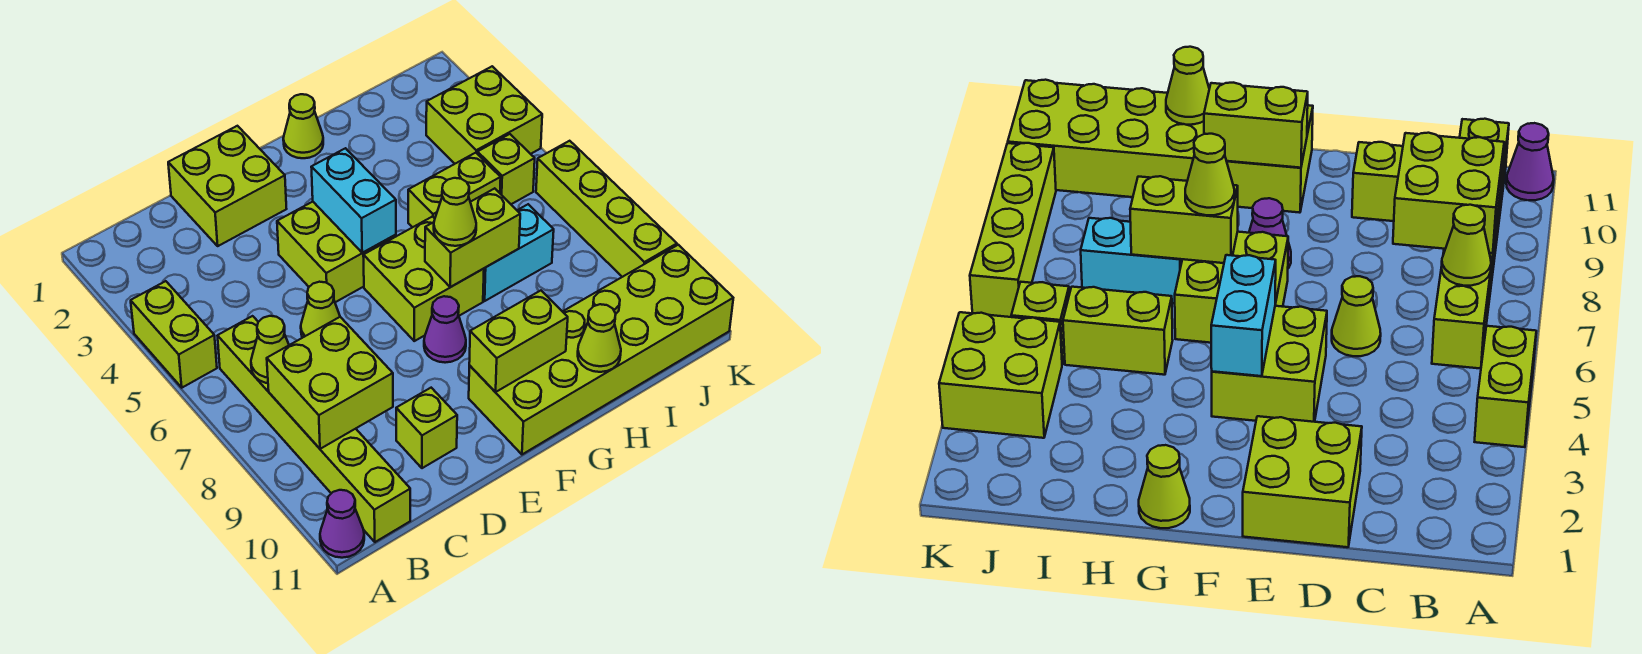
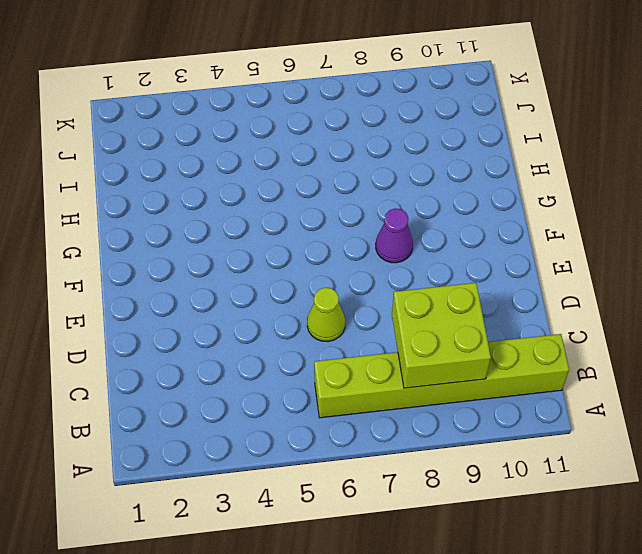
none -> lime brick A4:A5 level 1
none -> purple cone A11 level 1
none -> lime brick D1:E2 level 1

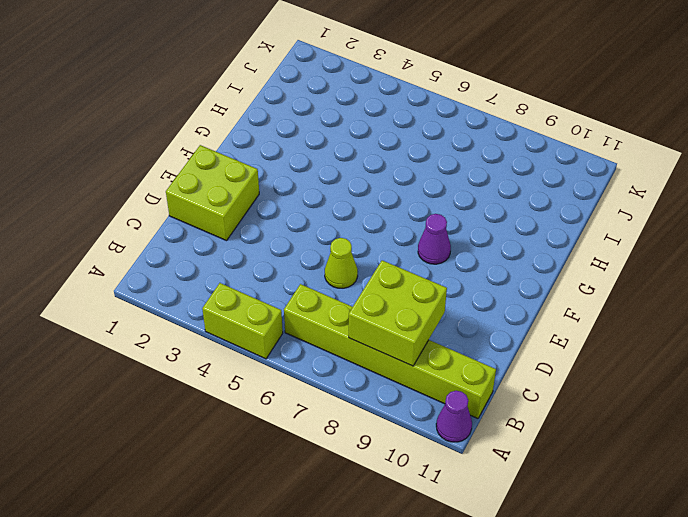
none -> lime brick D10 level 1
none -> lime brick E4:F5 level 1
none -> lime brick F6:G7 level 1

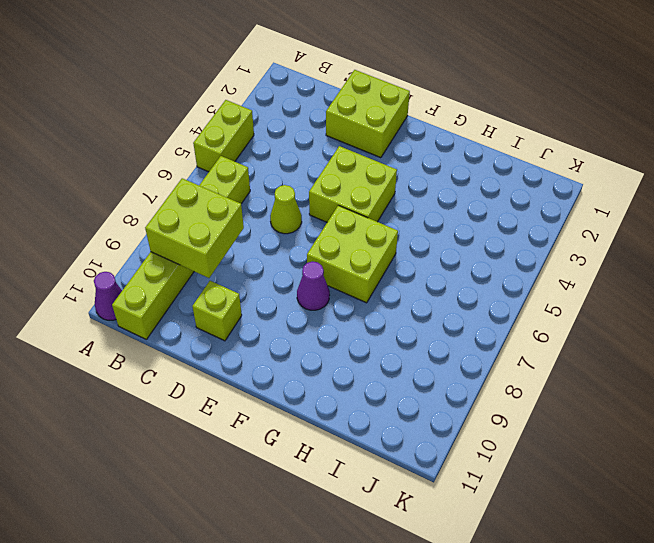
none -> lime brick F10:K11 level 1
none -> lime cone G1 level 1
none -> lime brick H5:I5 level 1

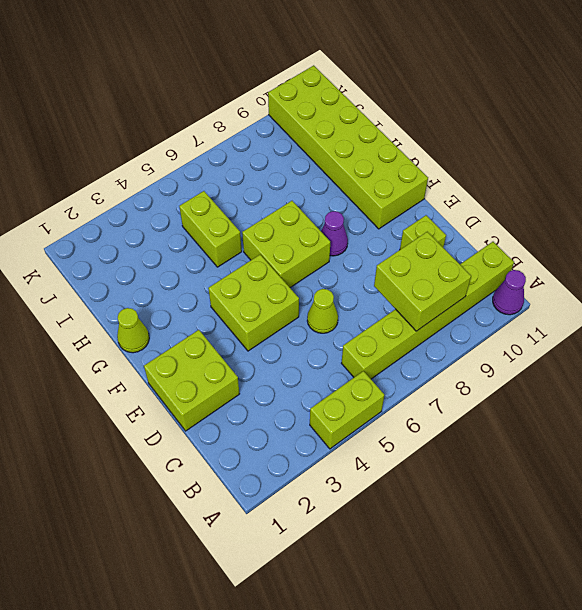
none -> cyan brick H7:I7 level 1
none -> lime brick J3:K4 level 1
none -> lime brick J5 level 1

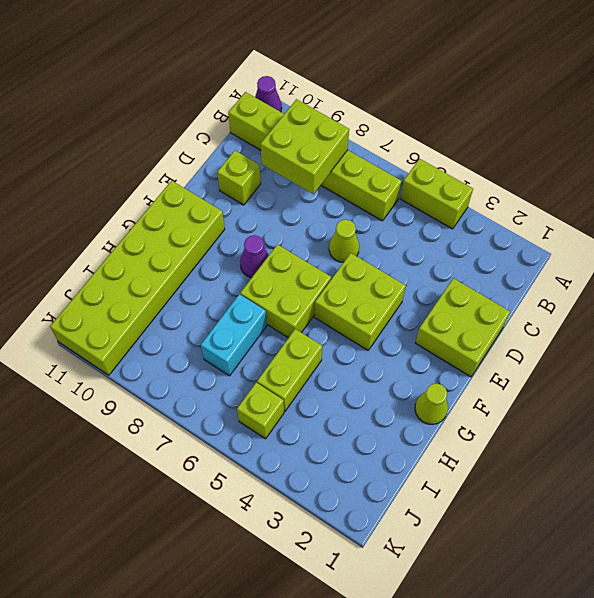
none -> lime brick J3:K4 level 1
none -> lime brick K6:K9 level 1
none -> lime cone B7 level 2

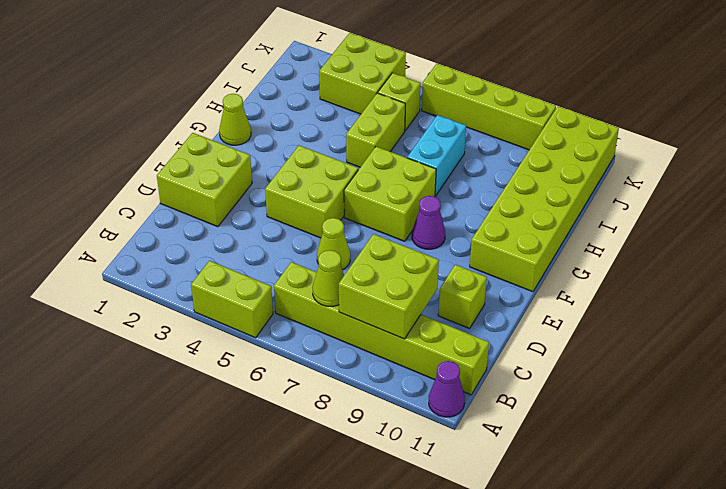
none -> cyan brick F4:F5 level 2
none -> lime brick F10:G10 level 2
none -> lime brick G7:H7 level 2

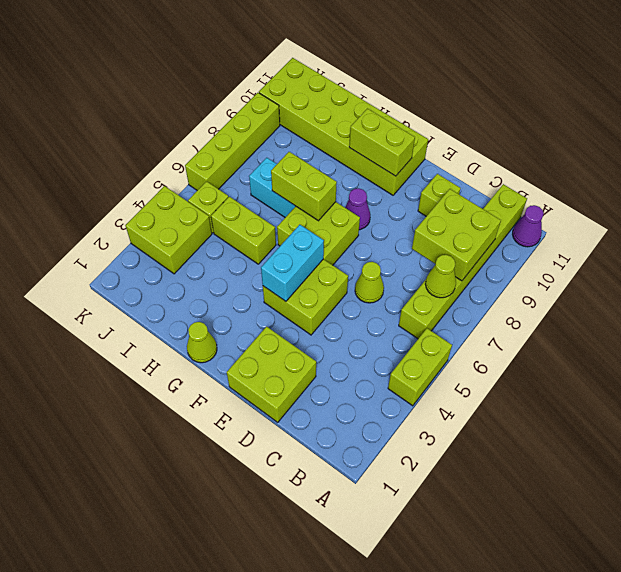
none -> lime cone H11 level 2
none -> lime cone G7 level 3

